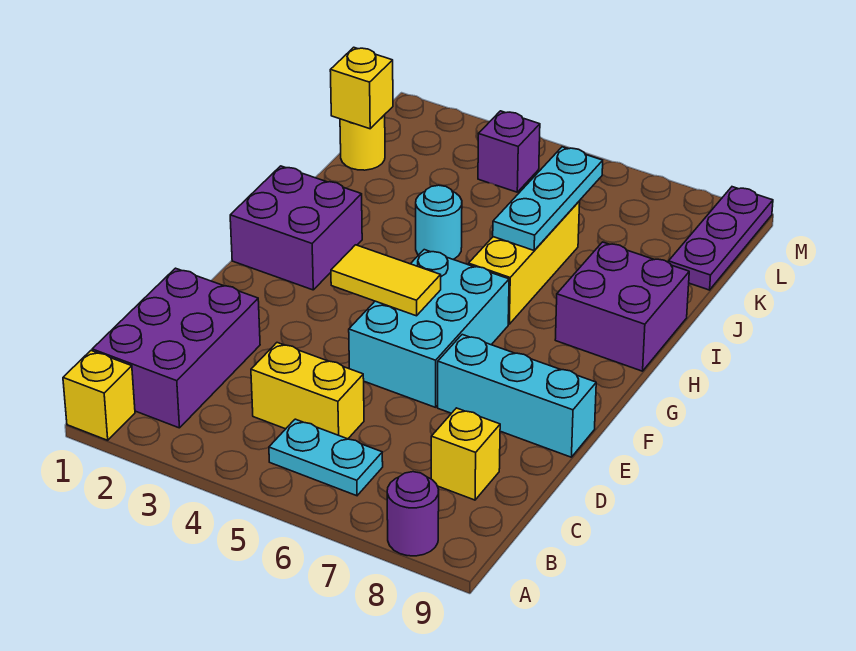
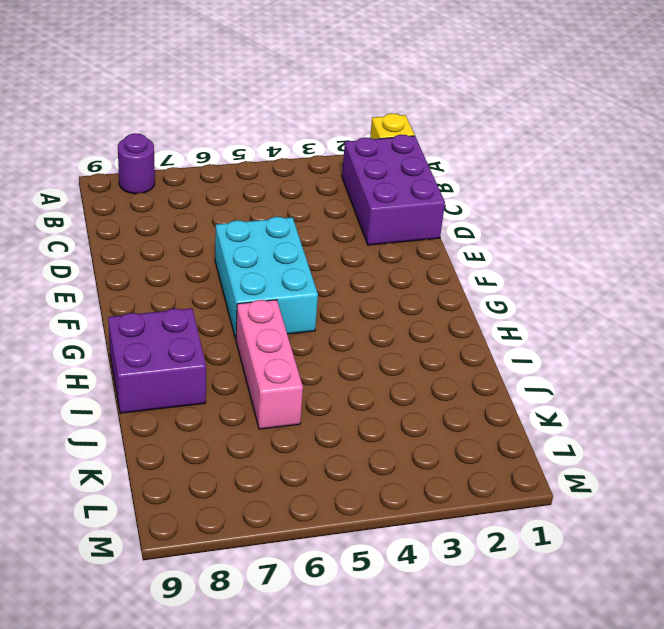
pink brick H6:J6 level 1 -> yellow brick H6:J6 level 1
none -> cyan plate B5:B6 level 1
none -> yellow brick C4:C5 level 1
none -> yellow brick C8 level 1

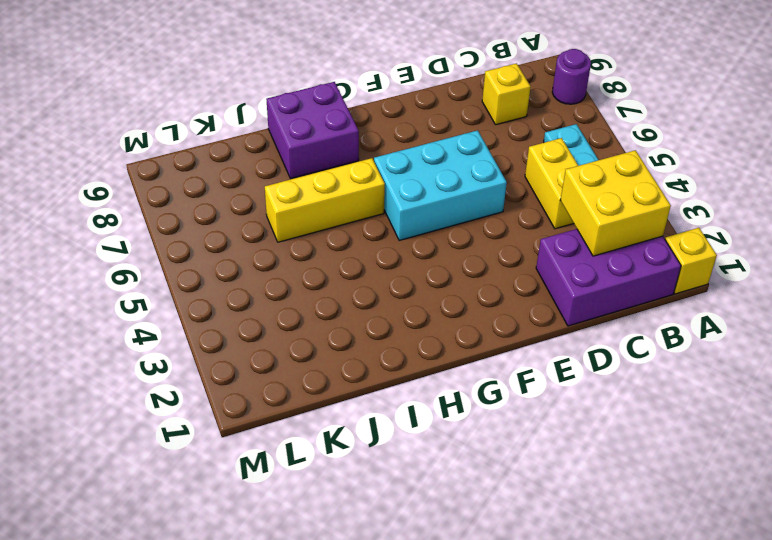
yellow brick B2:C3 level 2 -> none
none -> cyan brick E7:E9 level 1
none -> purple brick G1:H2 level 1
none -> cyan round brick I4 level 1

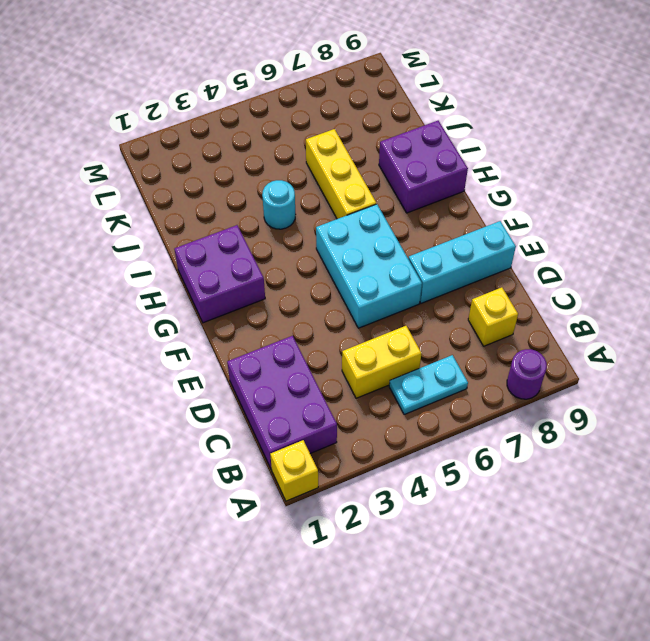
none -> yellow round brick K1 level 1
none -> purple plate K9:M9 level 1
none -> purple brick L4 level 1

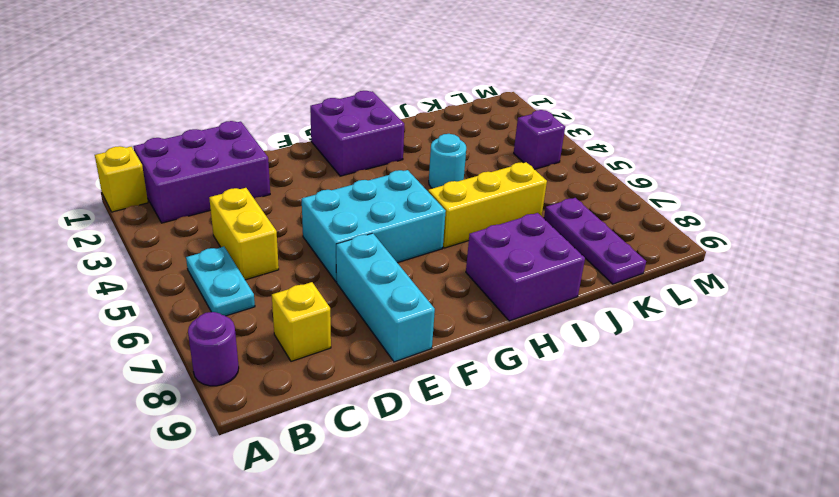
purple plate K7:K9 level 1 -> purple plate K9:M9 level 1
none -> yellow round brick K1 level 1
none -> yellow tile F4:F5 level 2
none -> cyan plate I6:K6 level 2

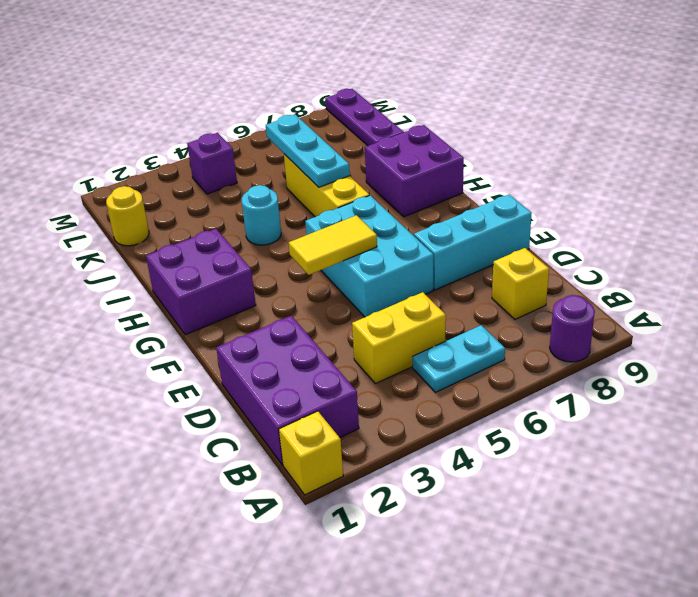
none -> yellow brick K1 level 2

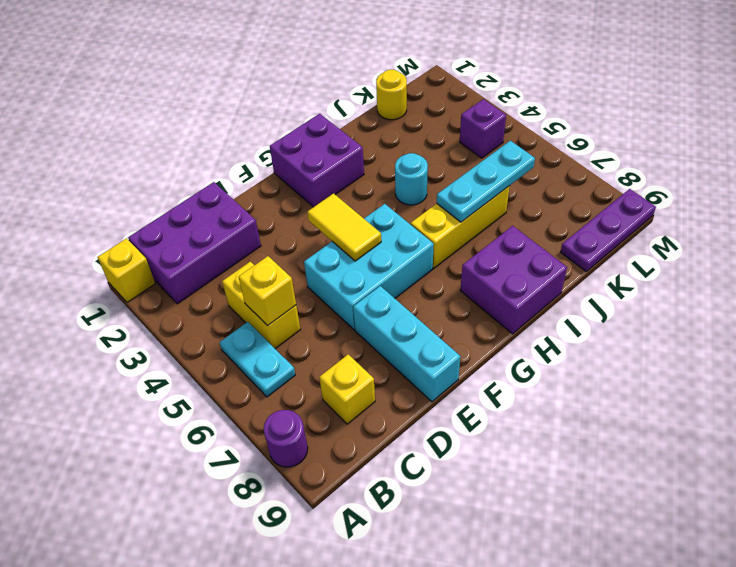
yellow brick C5 level 2 -> yellow brick K1 level 2

